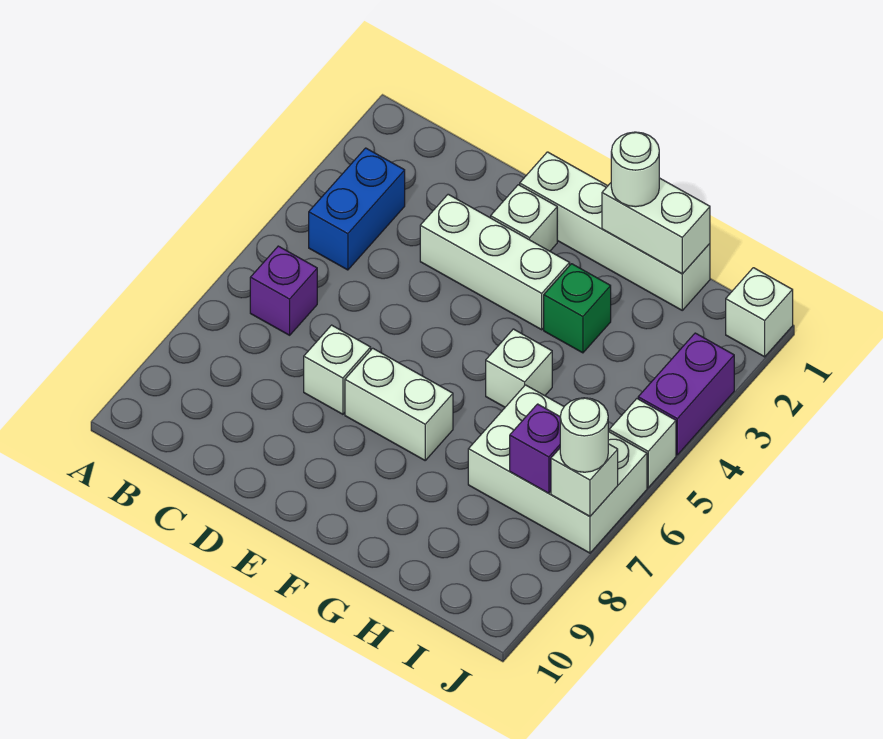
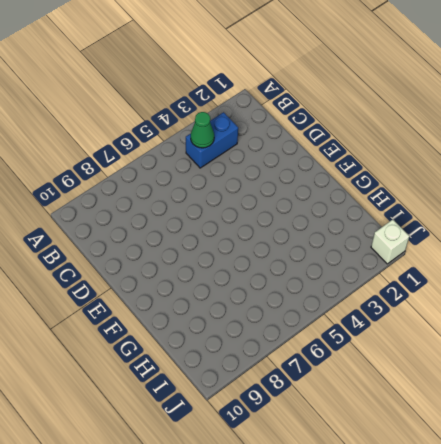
green cone B4 level 2 -> none
none -> purple brick B6 level 1
none -> white brick D3:F3 level 1
none -> white brick D7 level 1

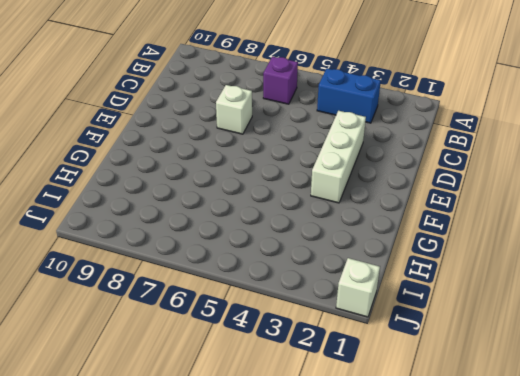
none -> white brick E1:H1 level 1
none -> white brick E2 level 1
none -> white brick E7:F7 level 1

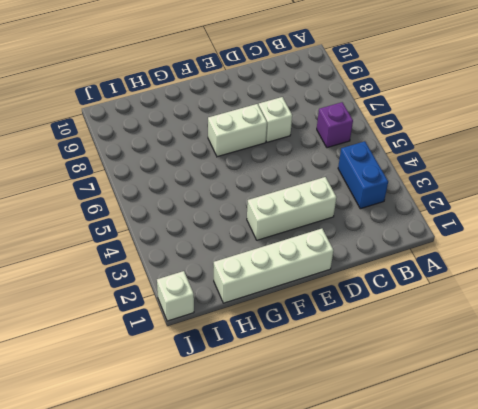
none -> white brick E2 level 1
none -> green brick G3 level 1
none -> white brick G5 level 1

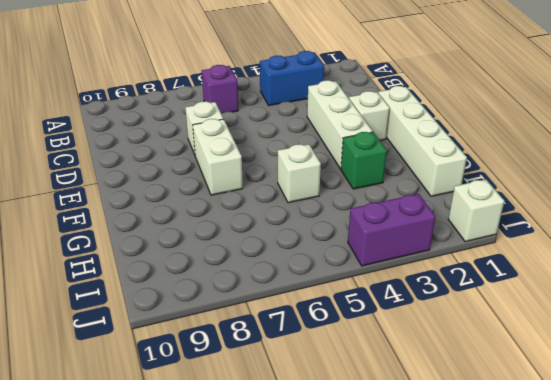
none -> white brick H6:J7 level 1
none -> white brick J5 level 1
none -> white brick G1:H1 level 2

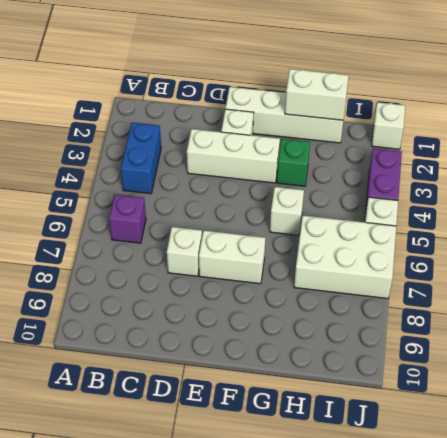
none -> purple brick I7 level 2
none -> white brick J7 level 2
none -> white round brick G1 level 3

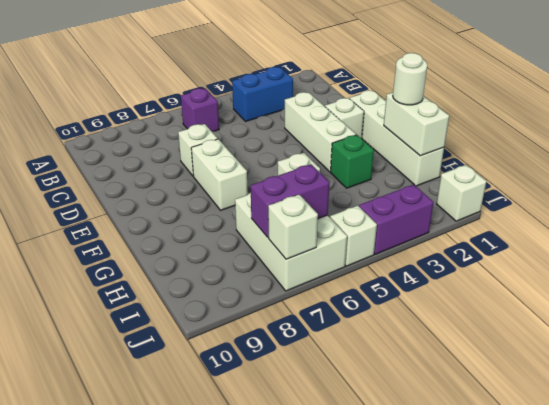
purple brick I6:I7 level 2 -> purple brick I7 level 2
none -> white round brick J7 level 3

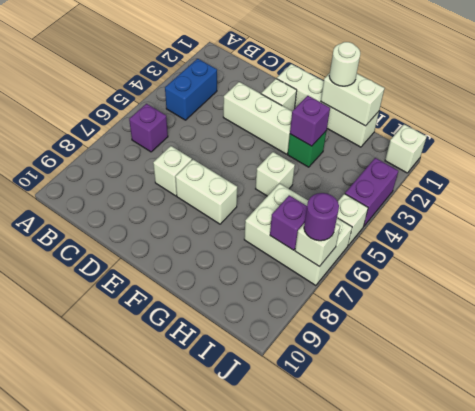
purple brick G3 level 2 -> none
purple round brick J7 level 3 -> white round brick J7 level 3

